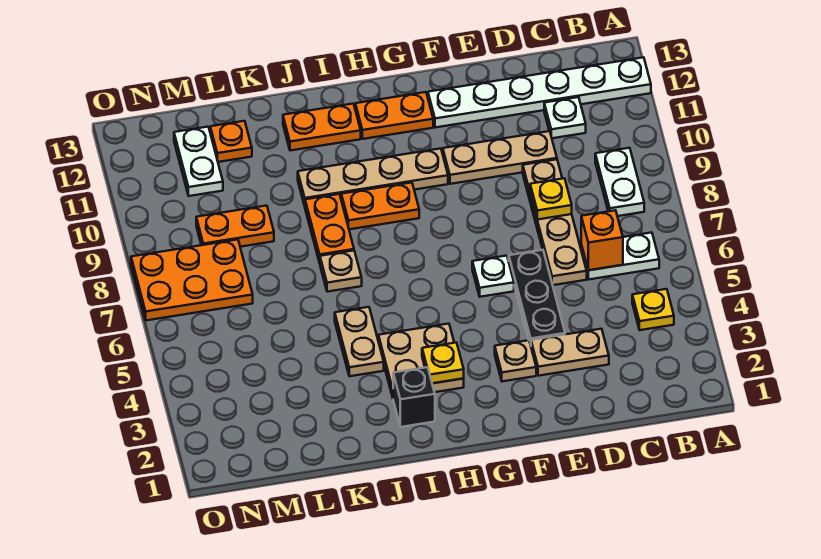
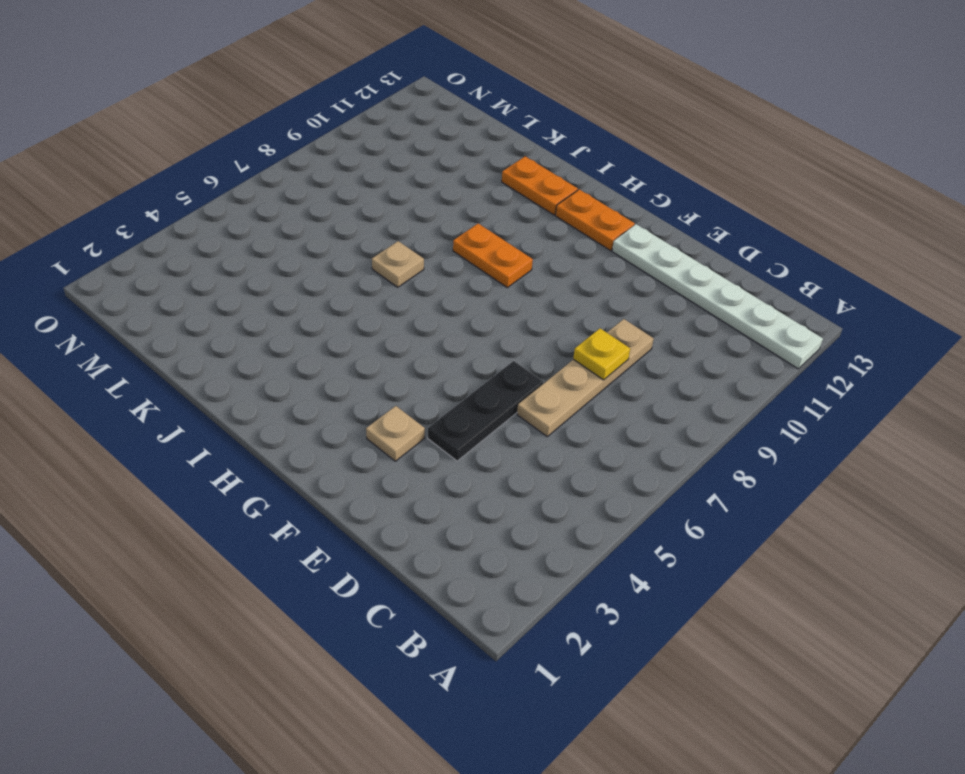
none -> yellow plate B4 level 1
none -> white plate B6:C6 level 1
none -> white plate B8:B9 level 1

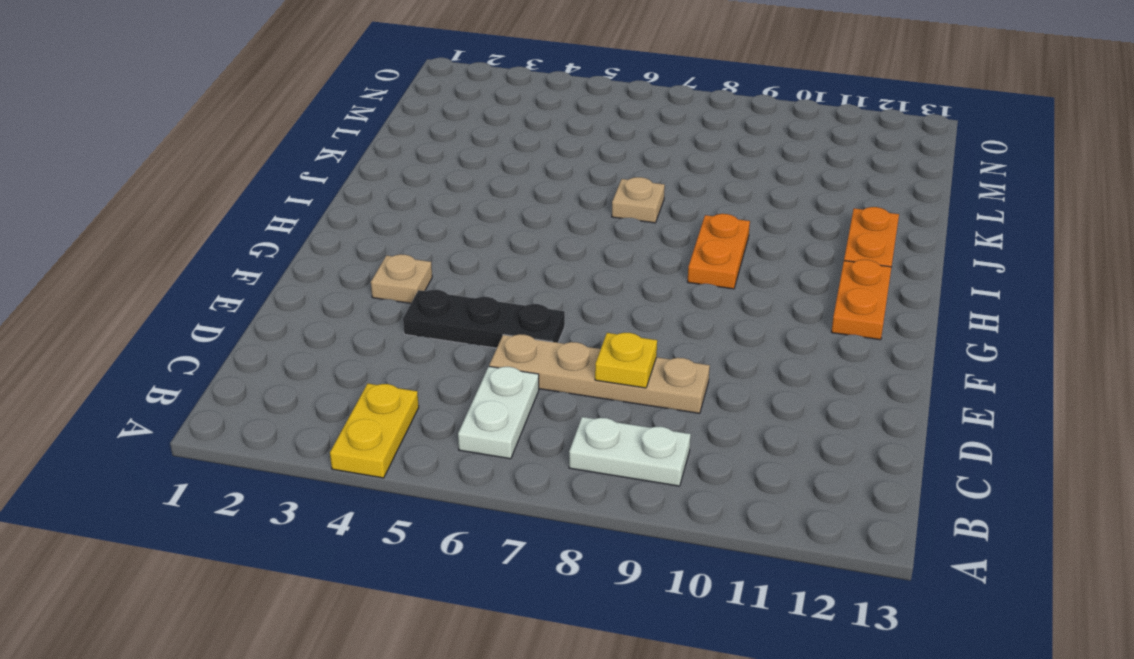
yellow plate A4:B4 level 1 -> yellow plate B4 level 1
none -> white plate A12:F12 level 1
none -> white plate C11 level 1
none -> tan plate D3:E3 level 1

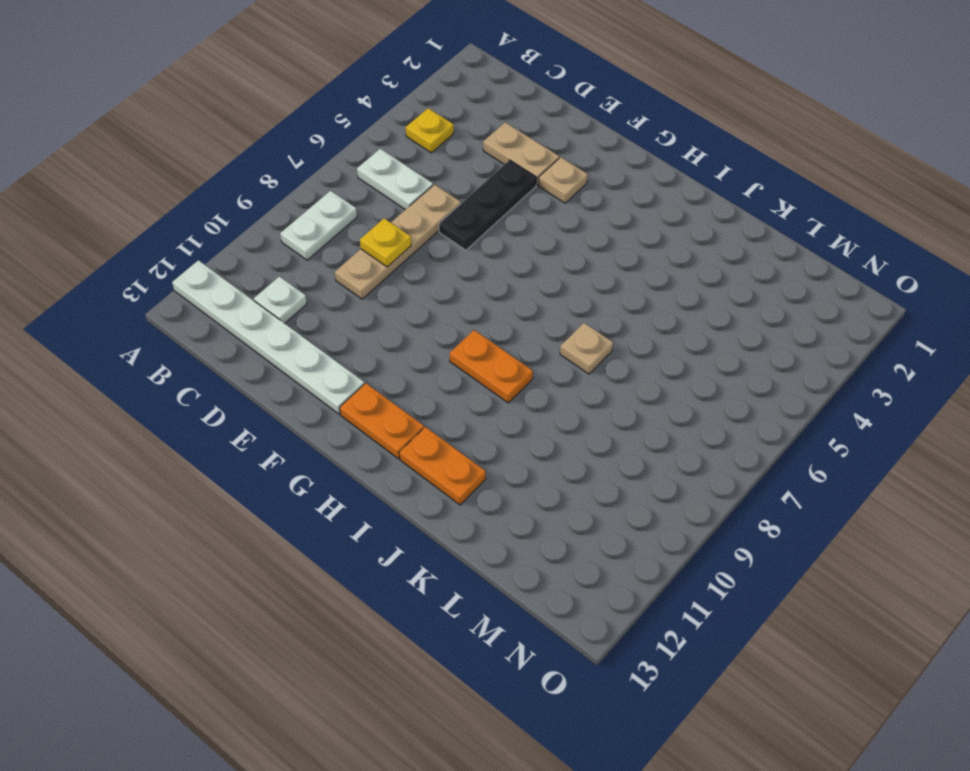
none -> tan plate D10:F10 level 1
none -> white plate F6 level 1
none -> tan plate G10:J10 level 1

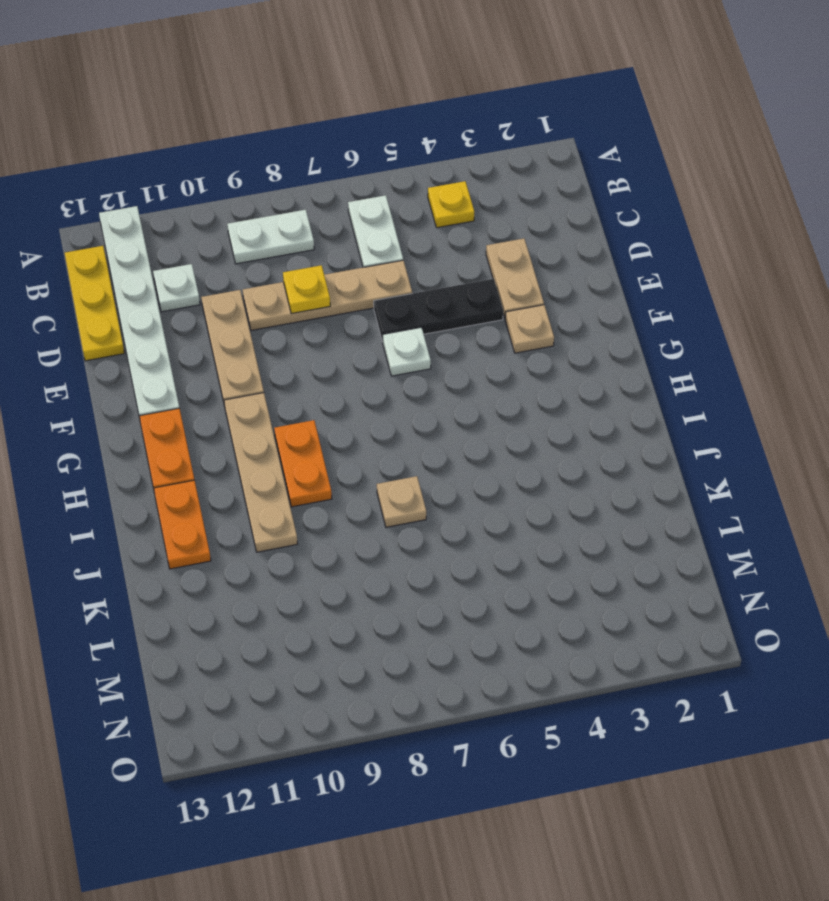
yellow plate B13:D13 level 1 -> none
none -> tan plate H3:I4 level 1
none -> black brick I2 level 1
none -> tan plate J4:J5 level 1

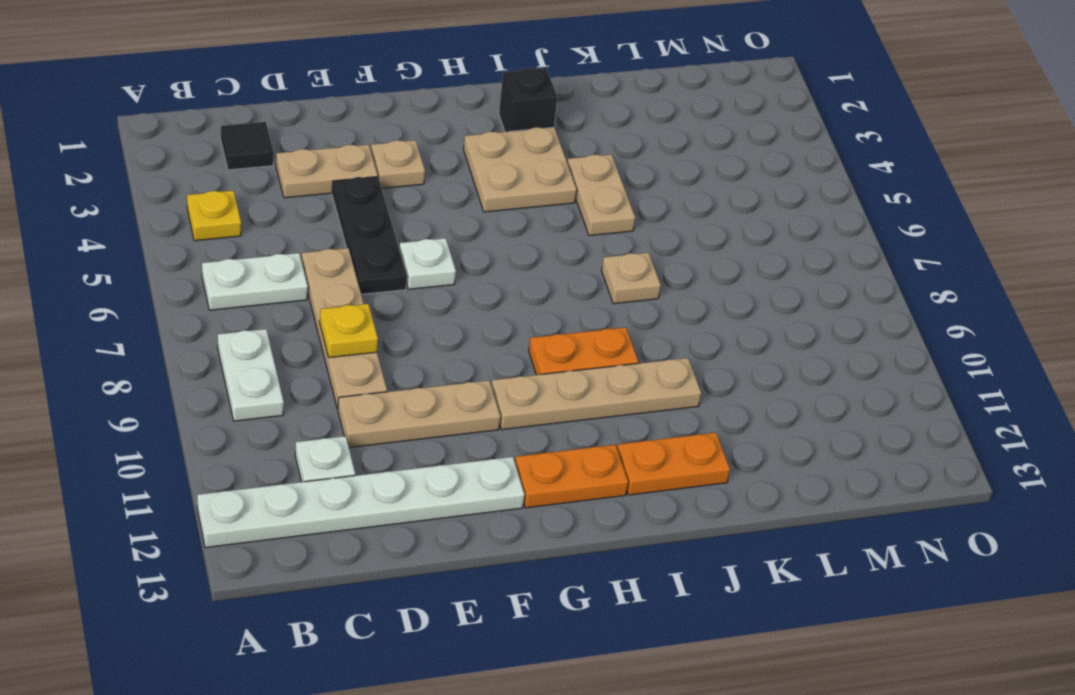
black tile C2 level 1 -> none
none -> orange plate J8:J9 level 1
none -> orange plate L9:M9 level 1
none -> orange plate L12 level 1

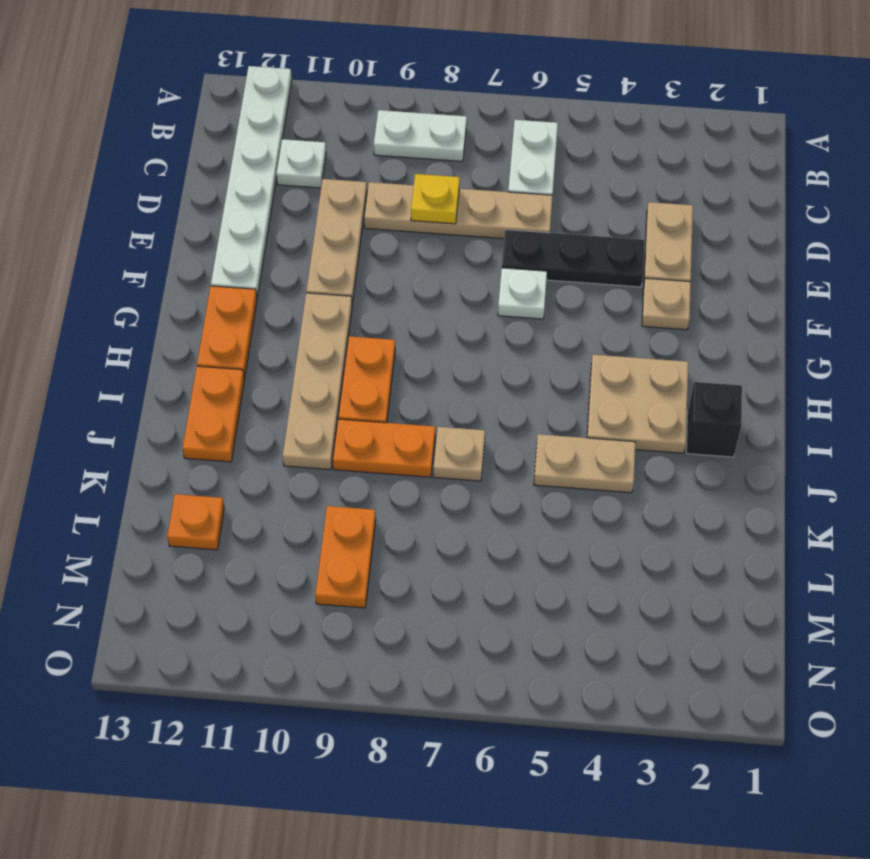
none -> yellow plate B4 level 1
none -> orange plate M7:O8 level 1
none -> white plate M11:M12 level 1

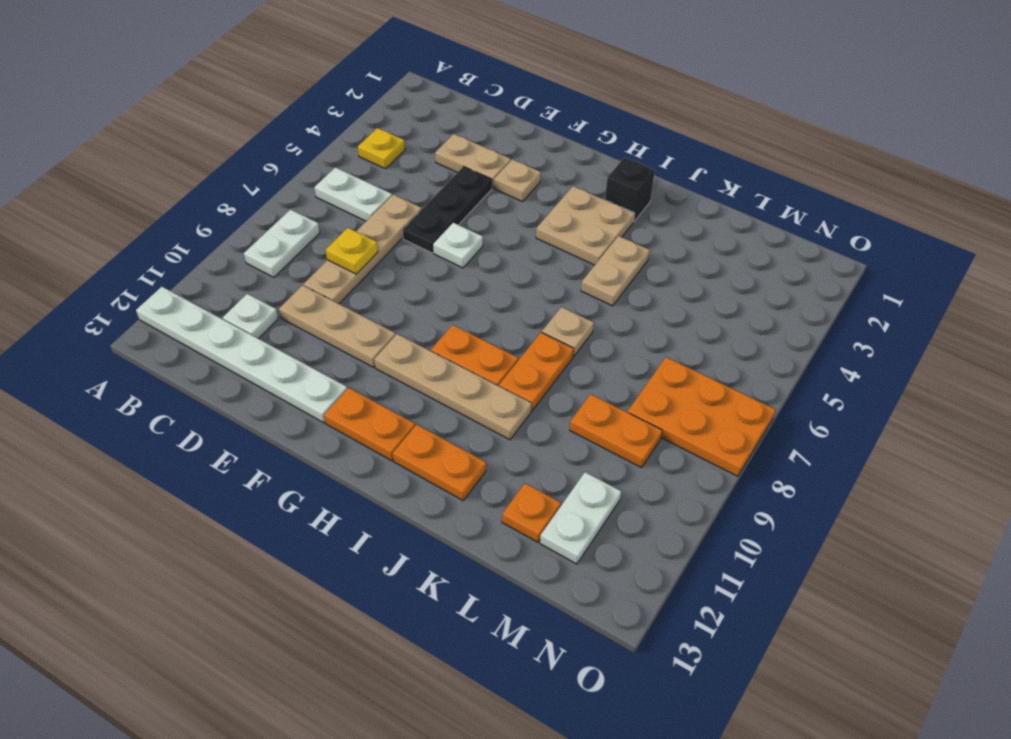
none -> orange brick C6 level 2
none -> yellow plate H3 level 2

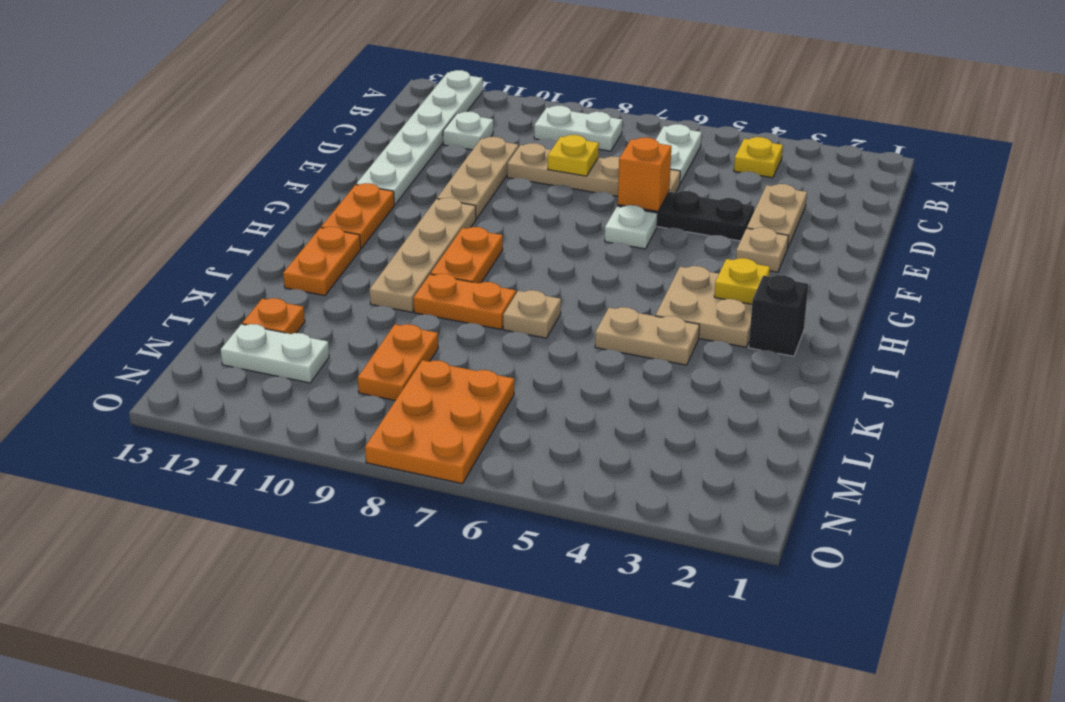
orange brick E6 level 2 -> orange brick C6 level 2

